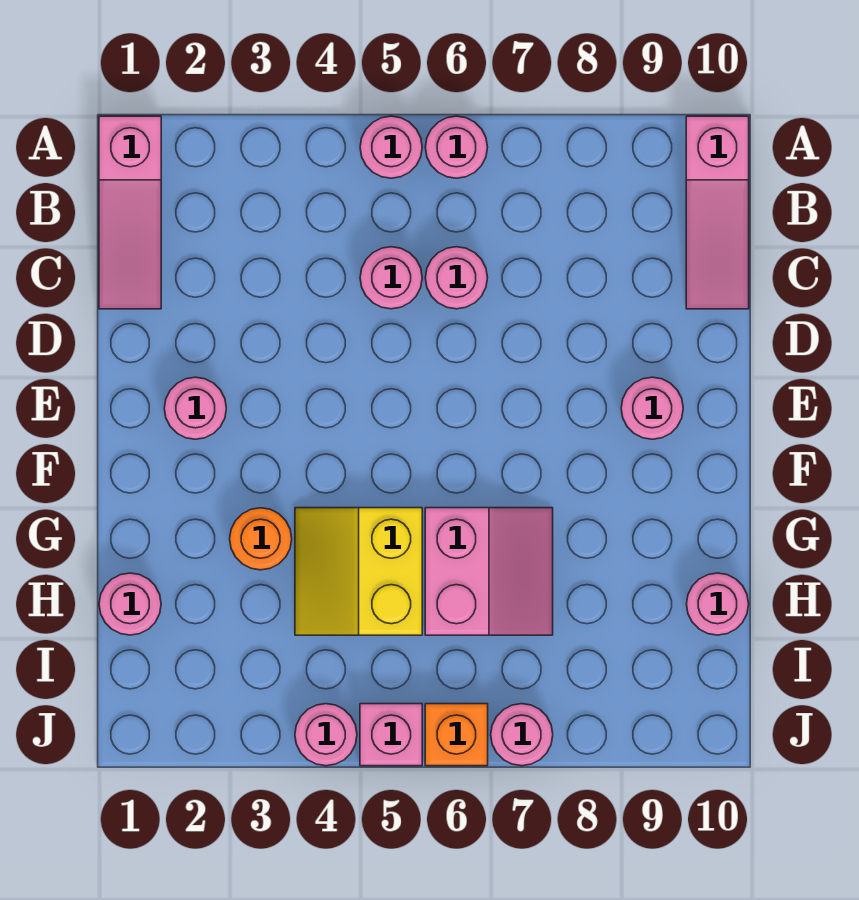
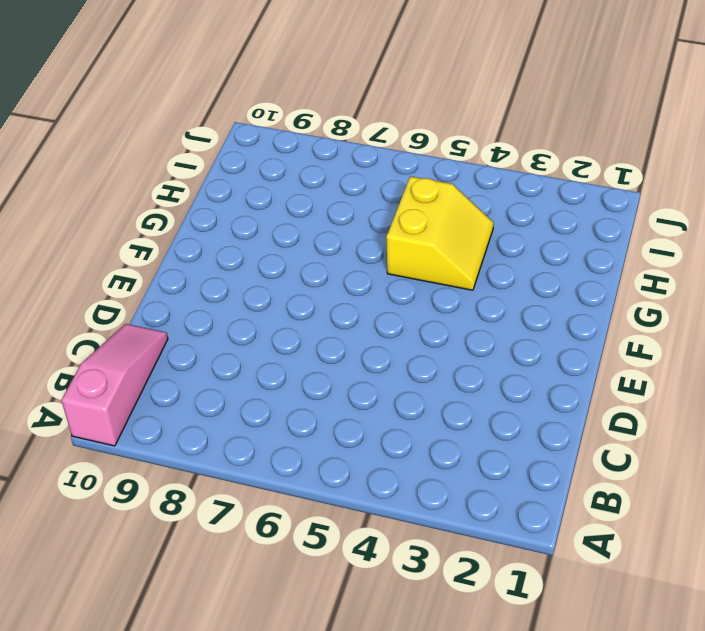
none -> pink slope A1:C1 level 1 top A
none -> pink round brick A5 level 1
none -> pink round brick A6 level 1

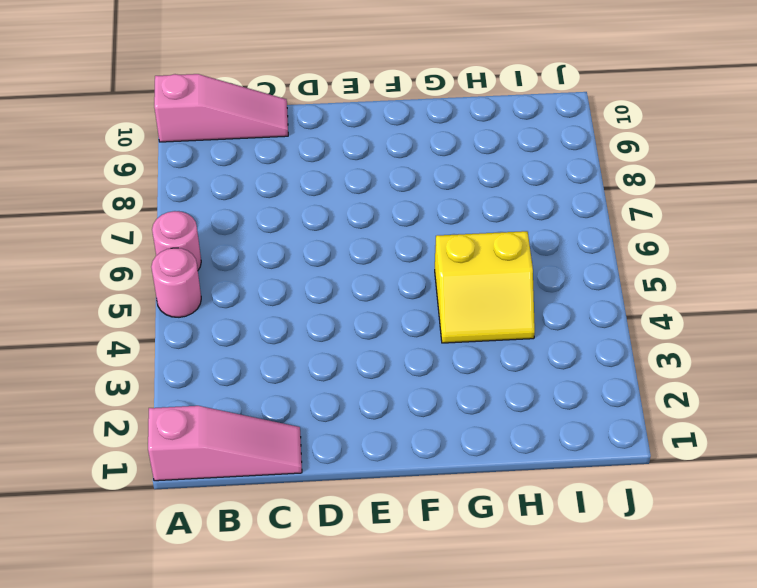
none -> pink round brick C5 level 1
none -> pink round brick C6 level 1
none -> pink round brick E2 level 1

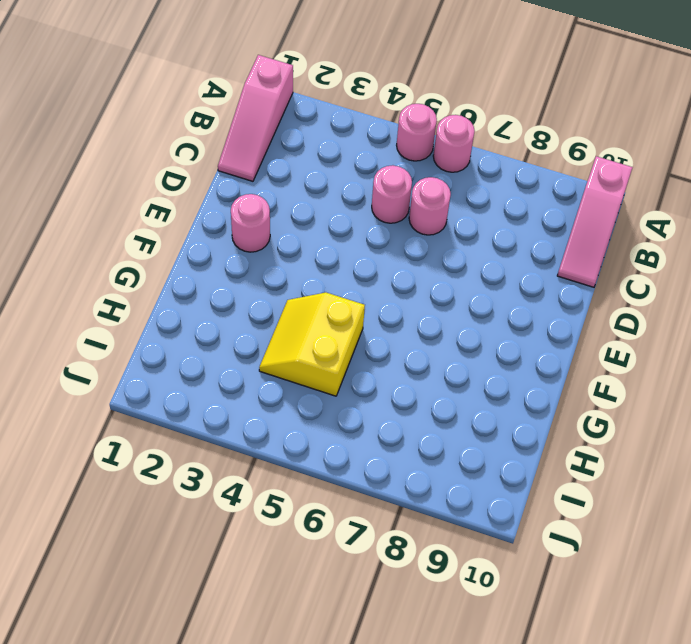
none -> pink round brick E9 level 1
none -> orange round brick G3 level 1
none -> pink slope G6:H7 level 1 top 6

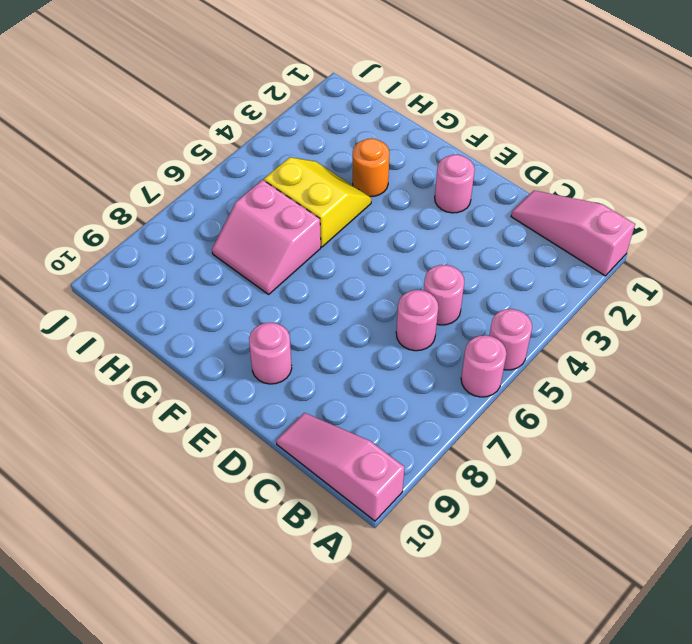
none -> pink round brick H1 level 1
none -> pink round brick H10 level 1
none -> pink round brick J4 level 1

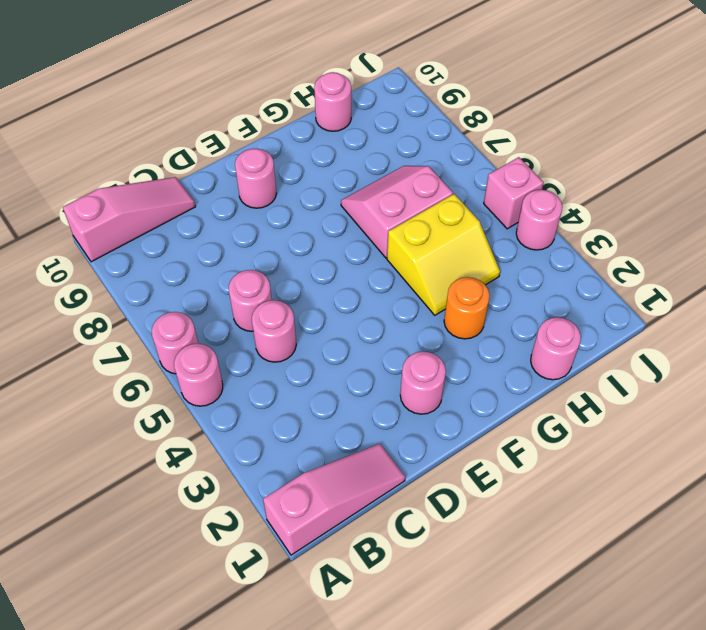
none -> orange brick J6 level 1
none -> pink round brick J7 level 1

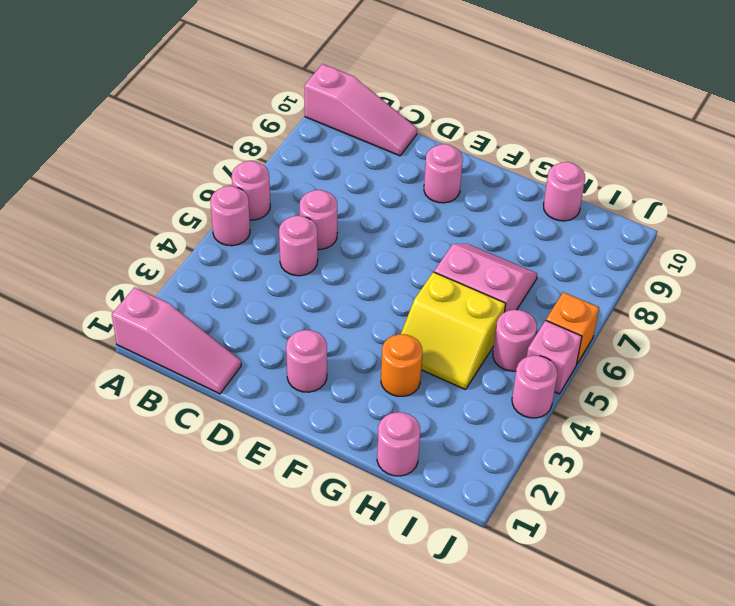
pink round brick I5 level 1 -> pink round brick J7 level 1

